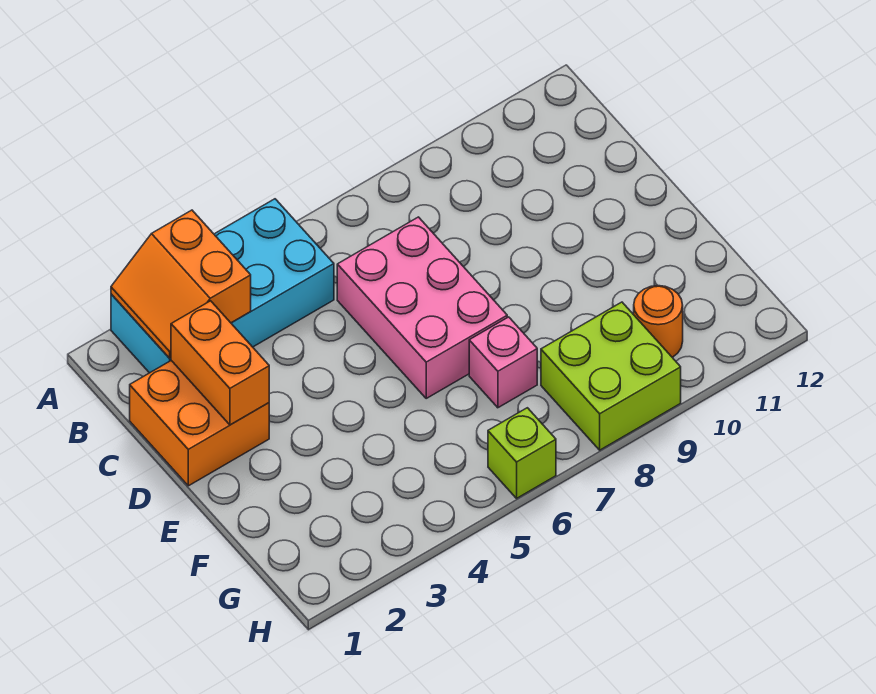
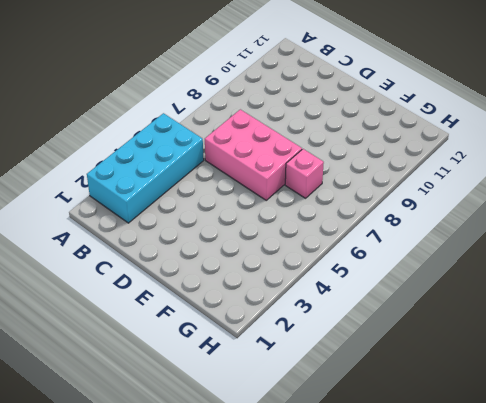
none -> orange brick C1:D2 level 1
none -> lime brick G8:H9 level 1

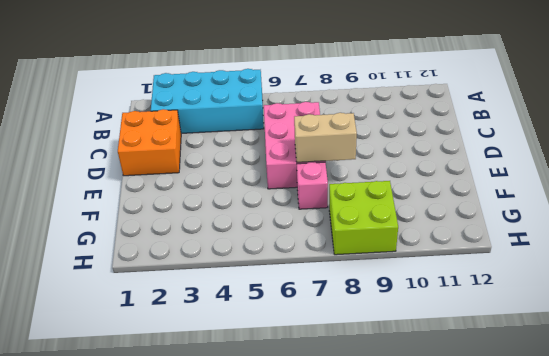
tan brick E7:E8 level 2 -> none
none -> orange round brick G10 level 1
none -> lime brick H6 level 1

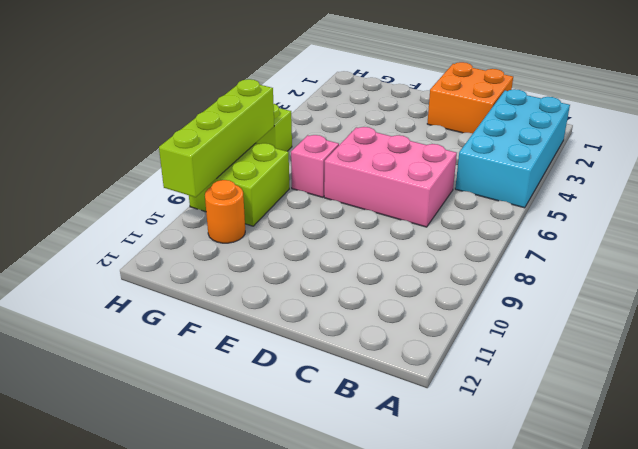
lime brick H7:H10 level 2 -> none
none -> orange slope A2:B3 level 2 top 3
none -> orange brick C2:D2 level 2

